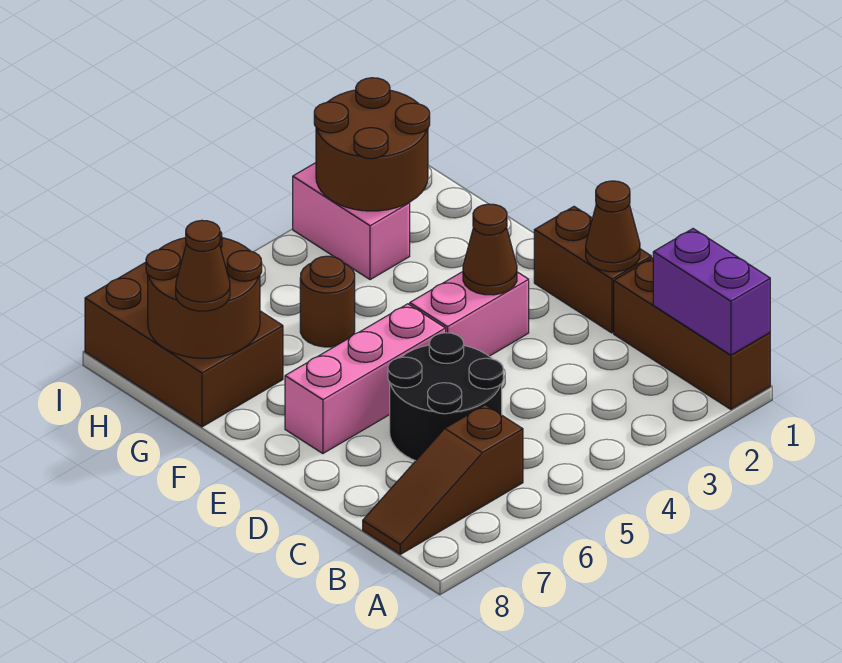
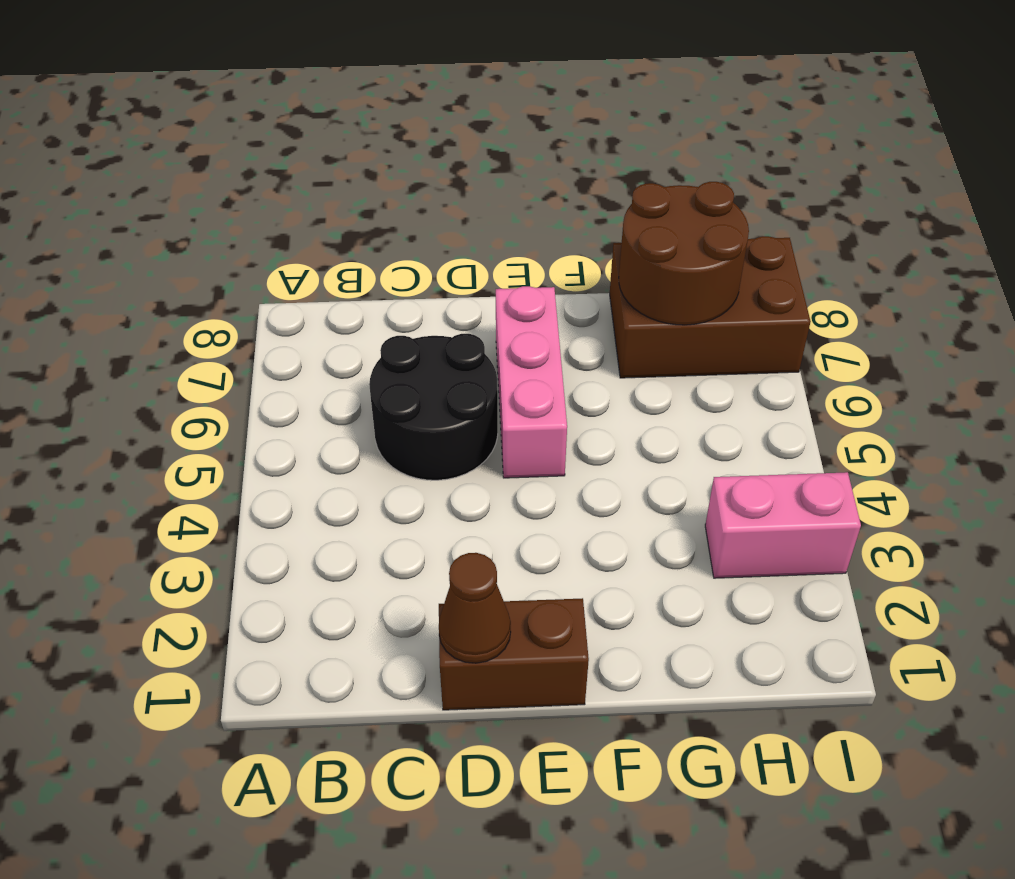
none -> brown brick A1:C1 level 1
none -> brown slope B6:B8 level 1 top 6
none -> pink brick E3:E4 level 1

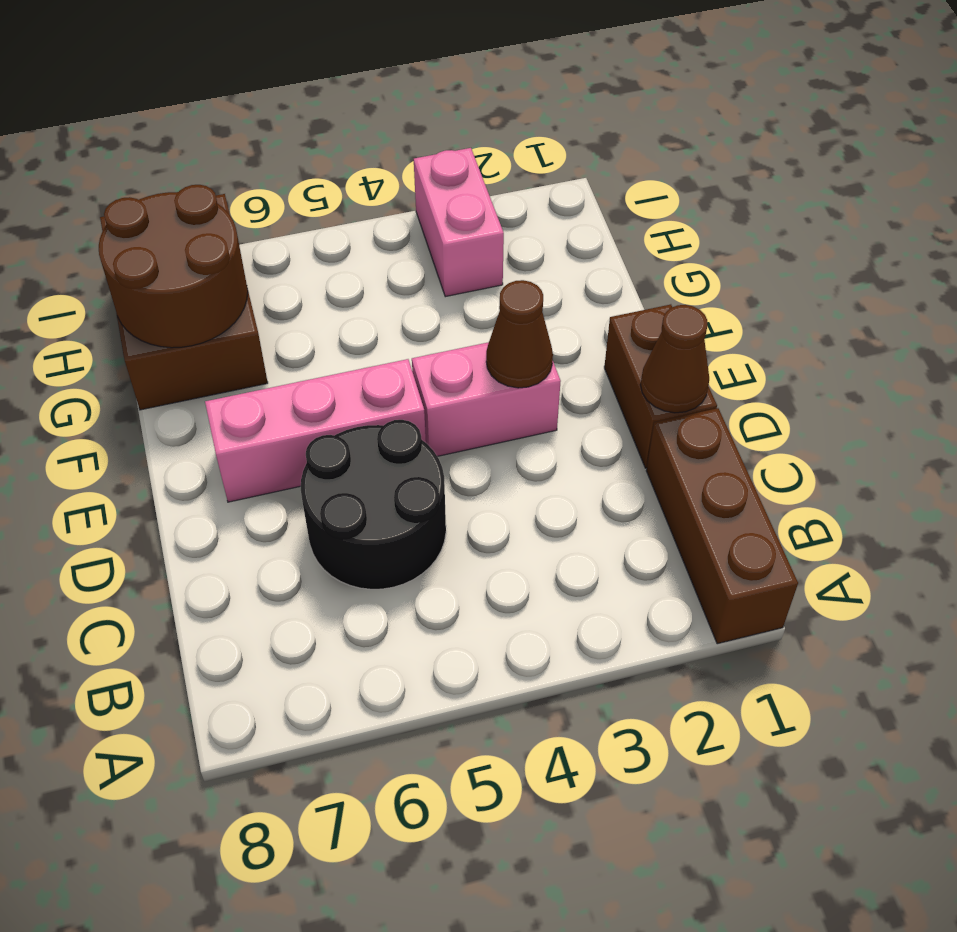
none -> brown slope B6:B8 level 1 top 6
none -> brown round brick G5 level 1
none -> purple brick A1:B1 level 2

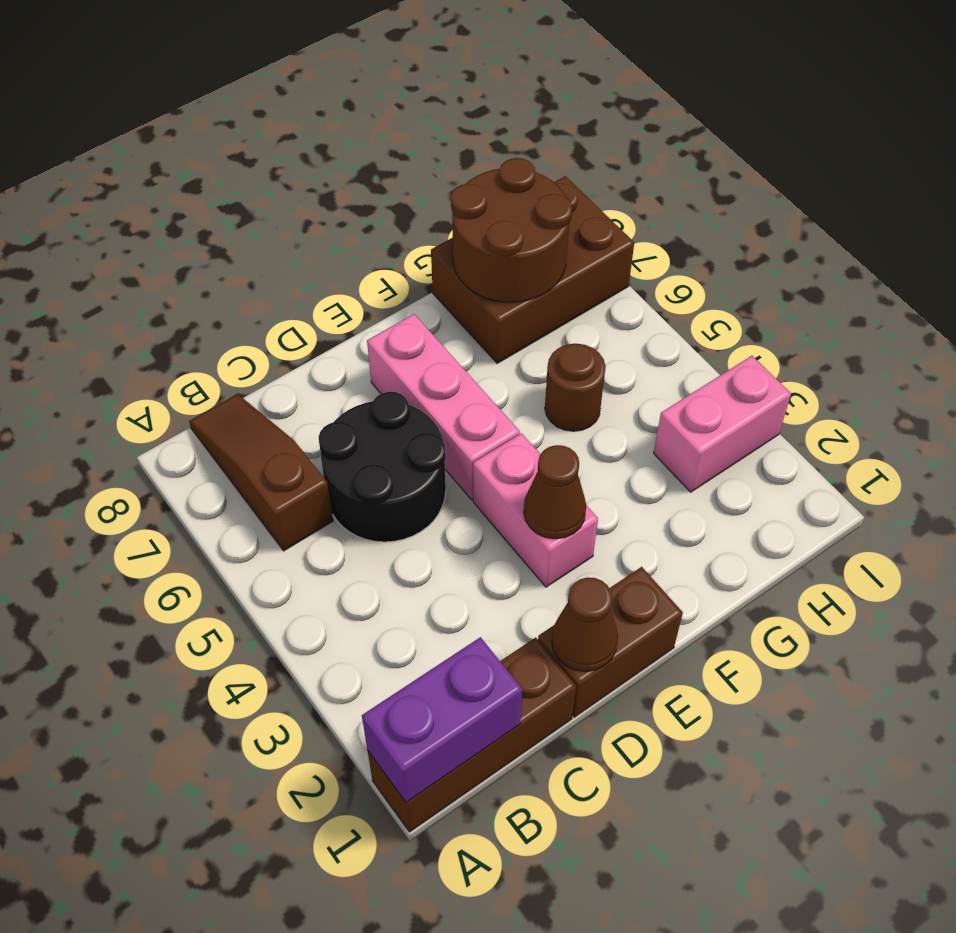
none -> brown round brick H2:I3 level 2
none -> brown cone G8 level 3

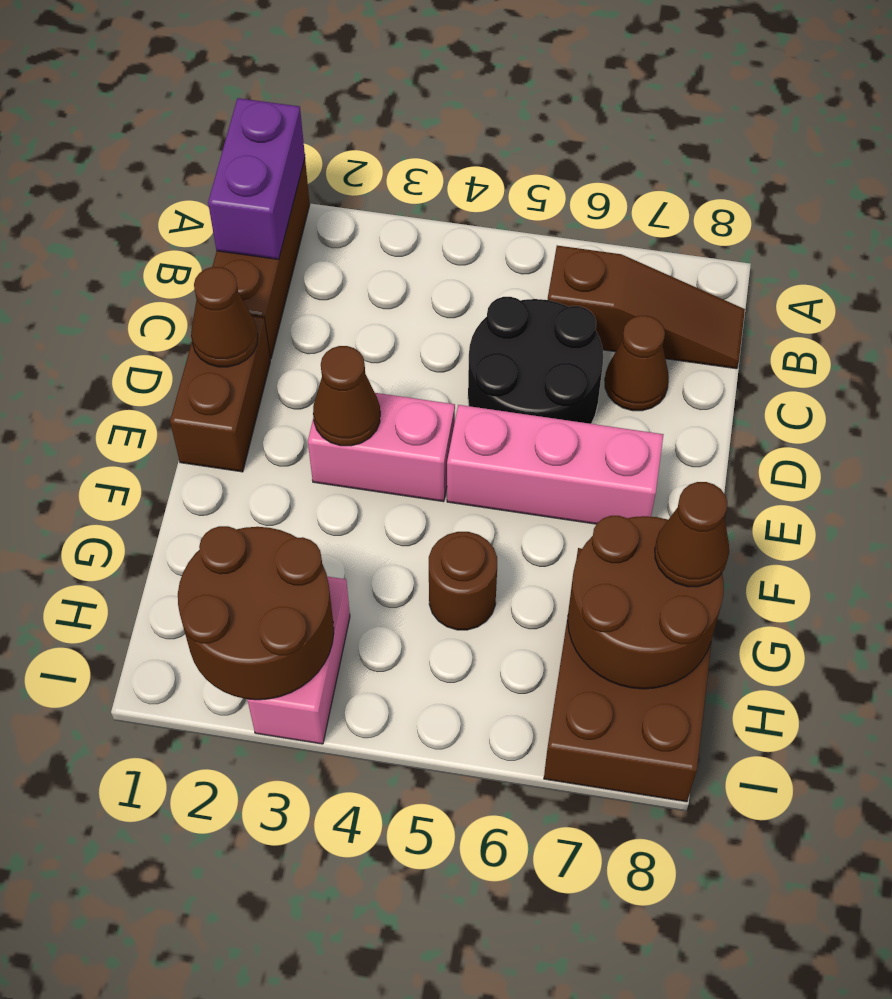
brown cone C7 level 1 -> none

